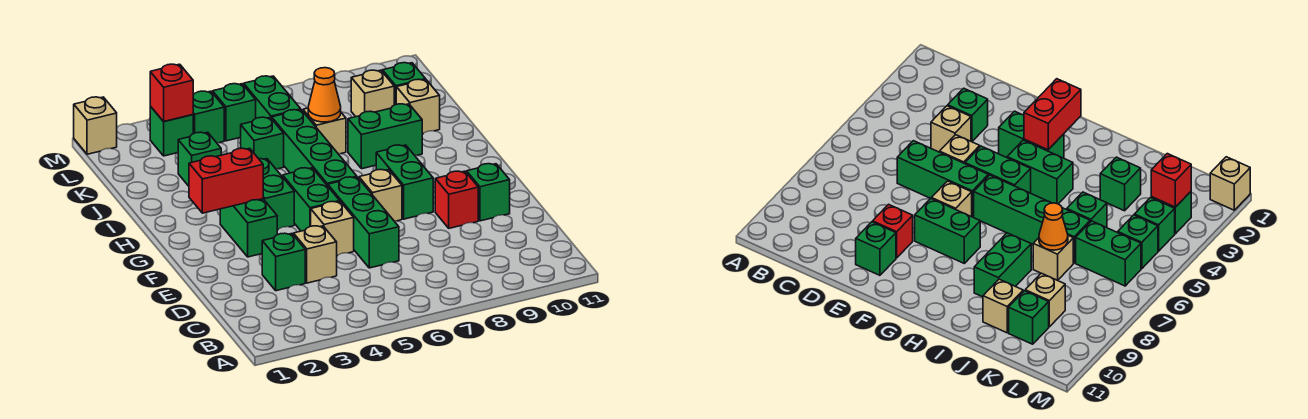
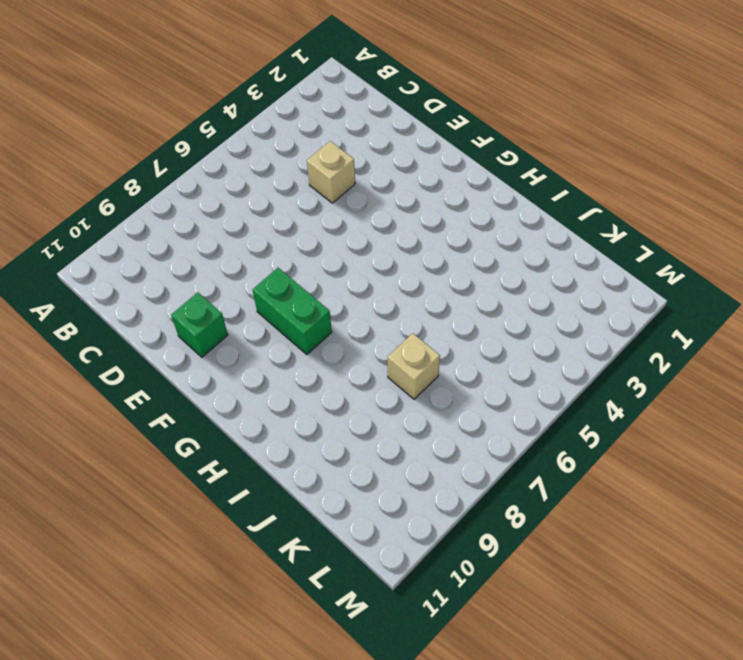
none -> green brick D3 level 1
none -> green brick D6:F6 level 1
none -> tan brick E5 level 1

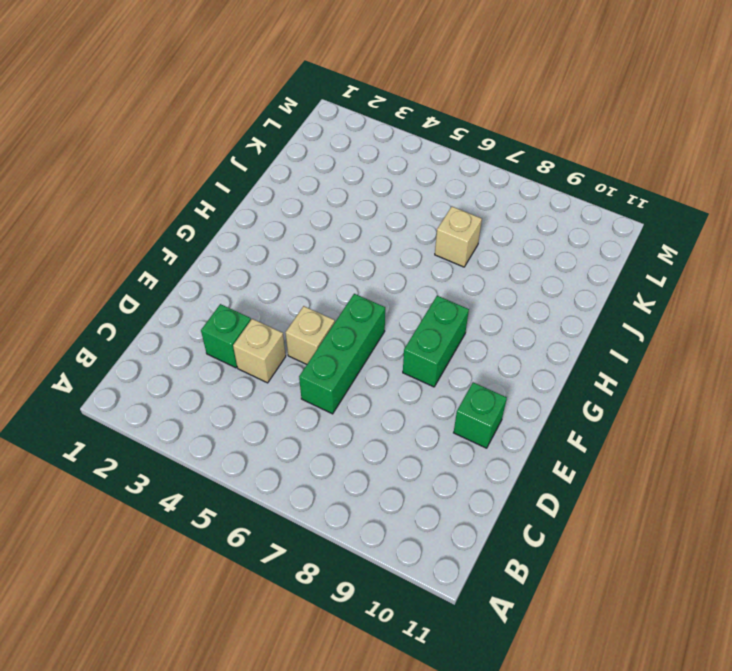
none -> red brick E9 level 1
none -> green brick F3:G3 level 1
none -> green brick F5:G5 level 1

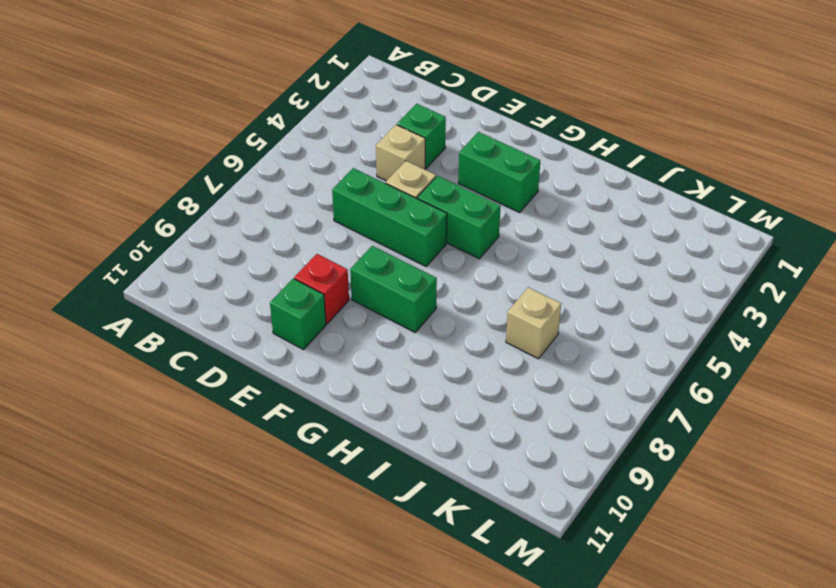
none -> tan brick F7 level 1
none -> green brick G4:H4 level 1
none -> green brick G6:J6 level 1

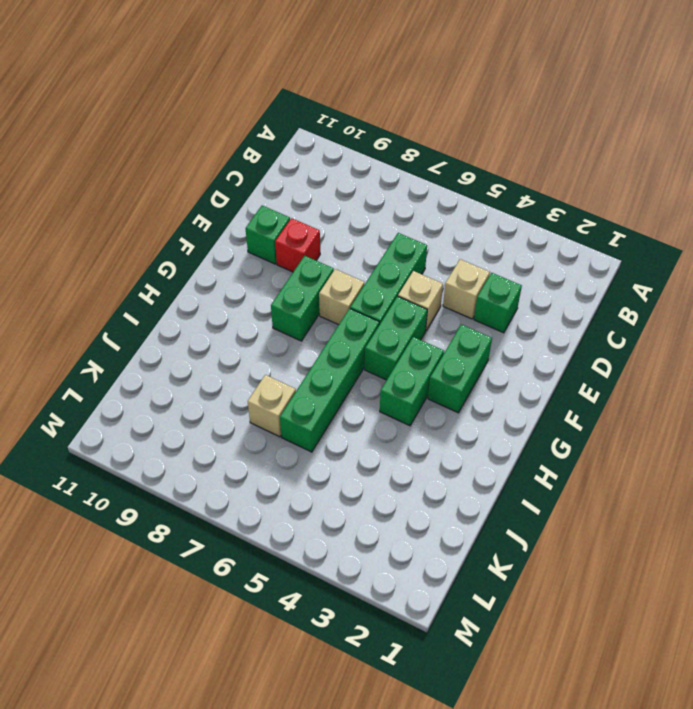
none -> green brick I8:I9 level 1
none -> green brick J3 level 1
none -> green brick J5 level 1

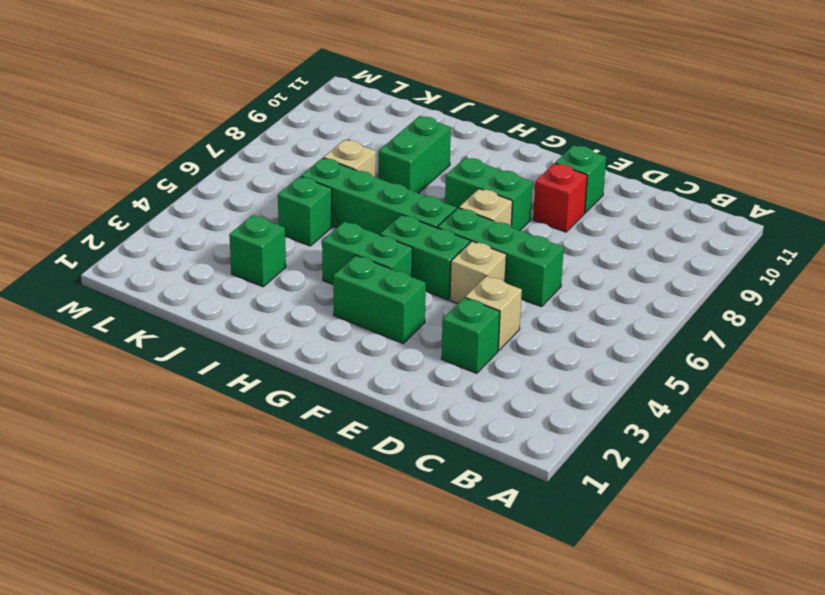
none -> tan brick J10 level 1
none -> green brick K6:L6 level 1
none -> tan brick K9 level 1

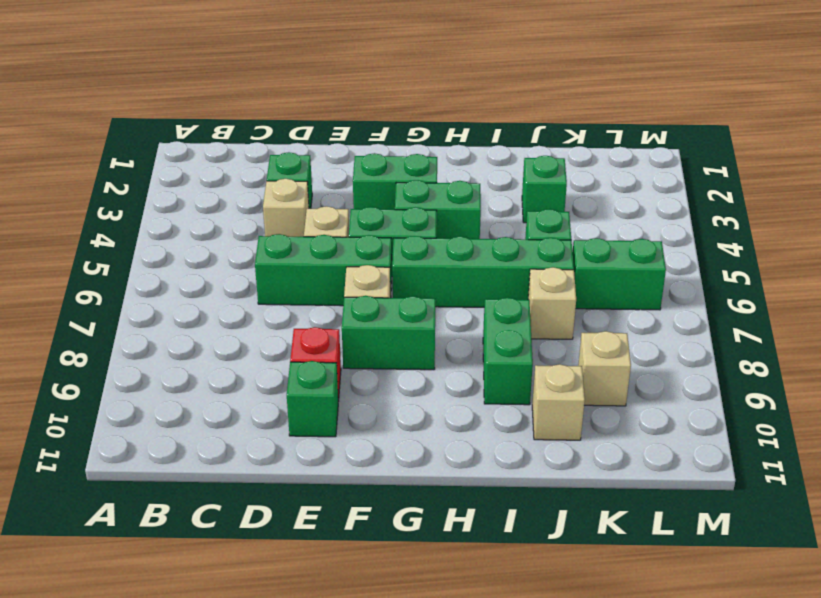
none -> green brick K10 level 1
none -> green brick L3 level 1
none -> green brick L4 level 1

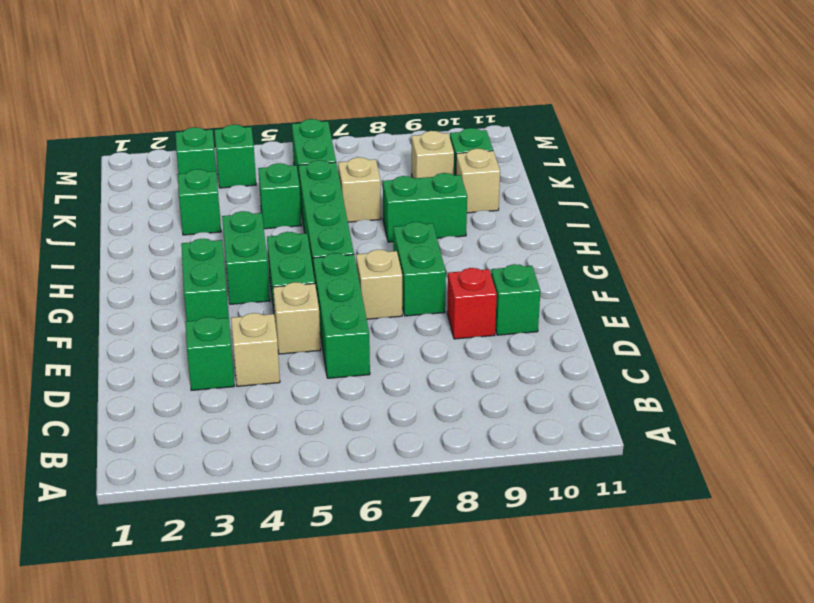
none -> green brick L5 level 1
none -> tan brick M1 level 1
none -> red brick G2:G3 level 2

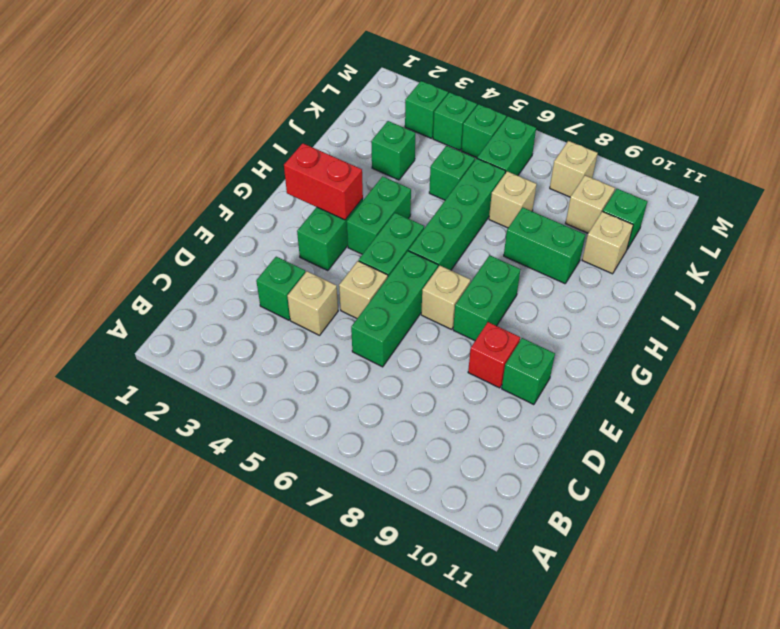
tan brick L8 level 1 -> tan brick M1 level 1
none -> orange cone J7 level 2
none -> red brick L3 level 2

